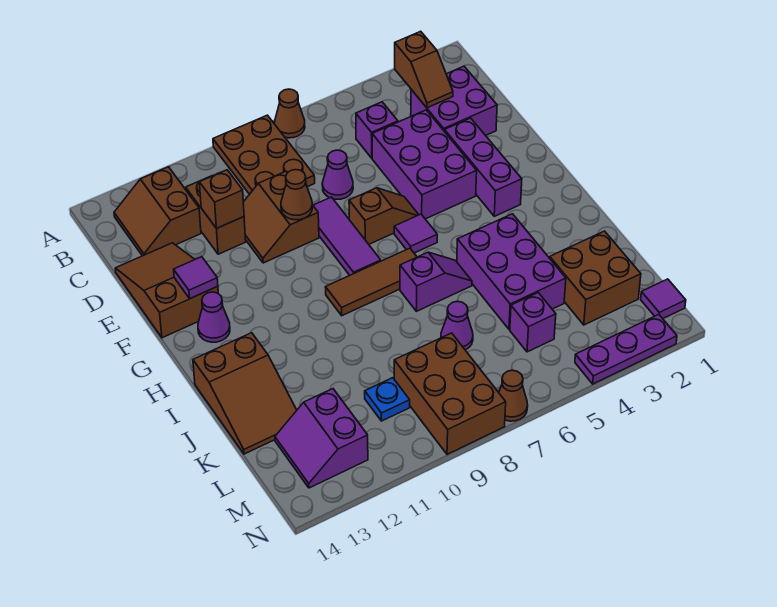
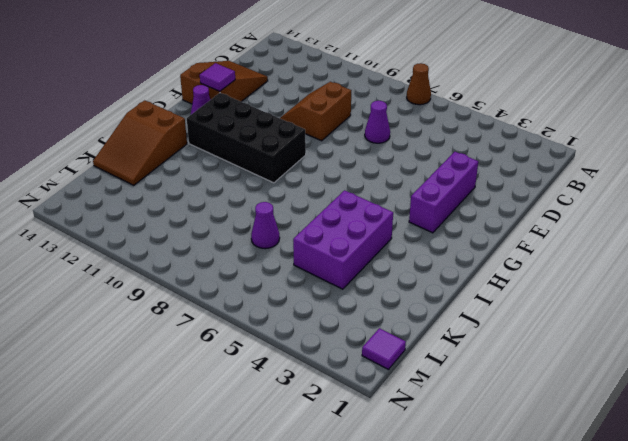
black brick G9:H12 level 1 -> brown tile H7:H9 level 1
none -> brown plate A8:C9 level 1
none -> brown slope B12:C13 level 1 top 12
none -> purple brick C2:D3 level 1
none -> purple brick C5 level 1

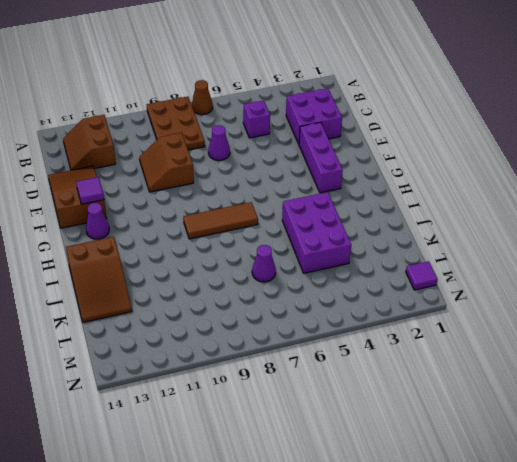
none -> brown brick C11:D11 level 1
none -> purple brick D4:F5 level 1
none -> purple tile E8:G8 level 1
none -> brown slope F6:F7 level 1 top 7

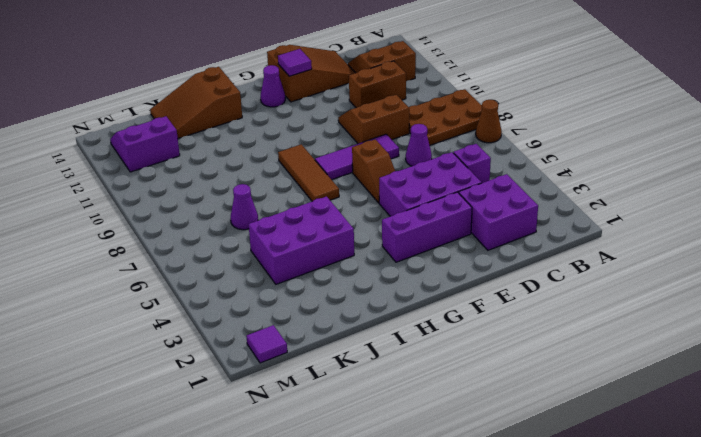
none -> purple tile G6 level 1
none -> purple slope I6:I7 level 1 top 7
none -> brown brick K2:L3 level 1
none -> purple brick L5 level 1

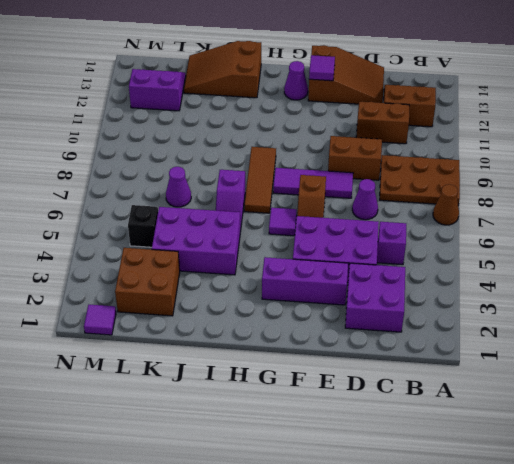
black brick L5 level 1 -> purple brick L5 level 1
none -> brown brick L8:N9 level 1
none -> blue plate L10 level 1
none -> purple plate N2:N4 level 1
none -> brown cone N7 level 1

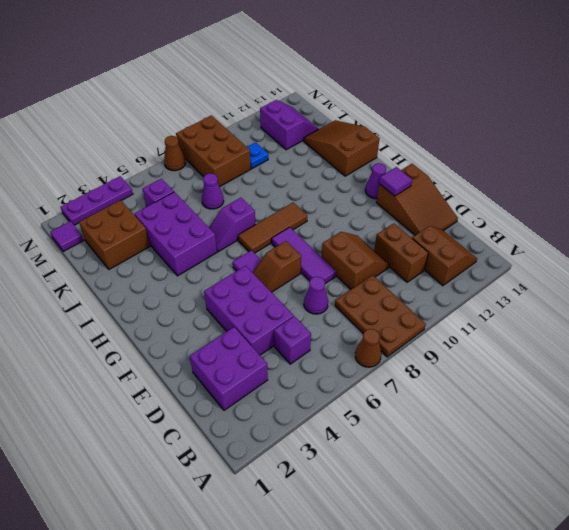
none -> purple brick E3:G3 level 1
none -> brown slope B3:C3 level 2 top B
none -> brown brick D11 level 2
none -> brown cone E9 level 2

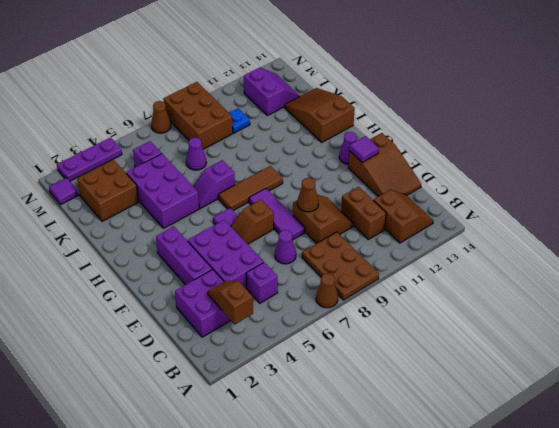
none -> brown brick D11 level 2

